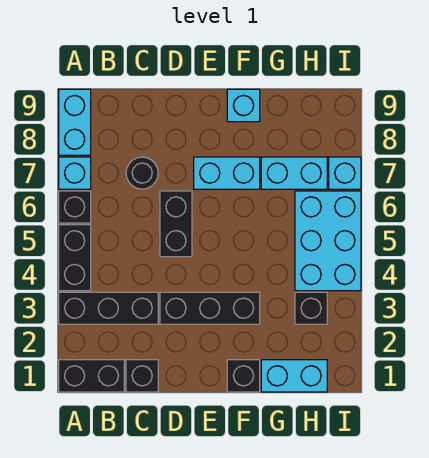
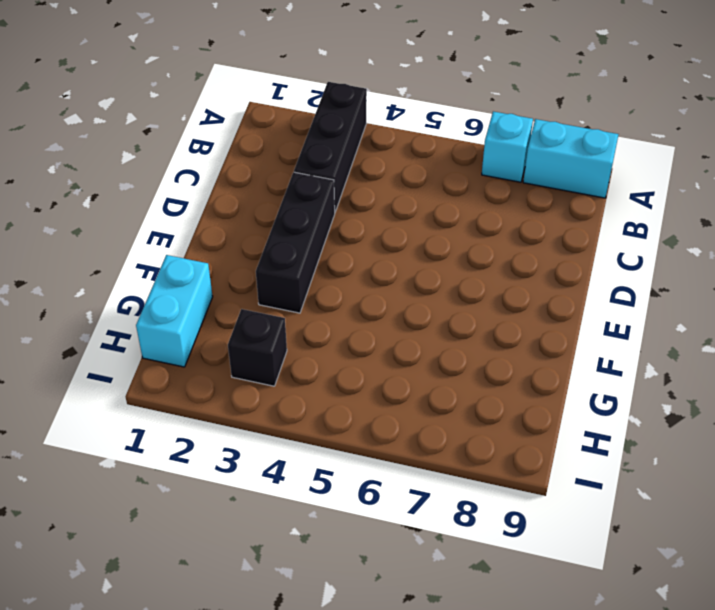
none -> black brick A1:B1 level 1
none -> black brick A4:A5 level 1
none -> black brick A6 level 1

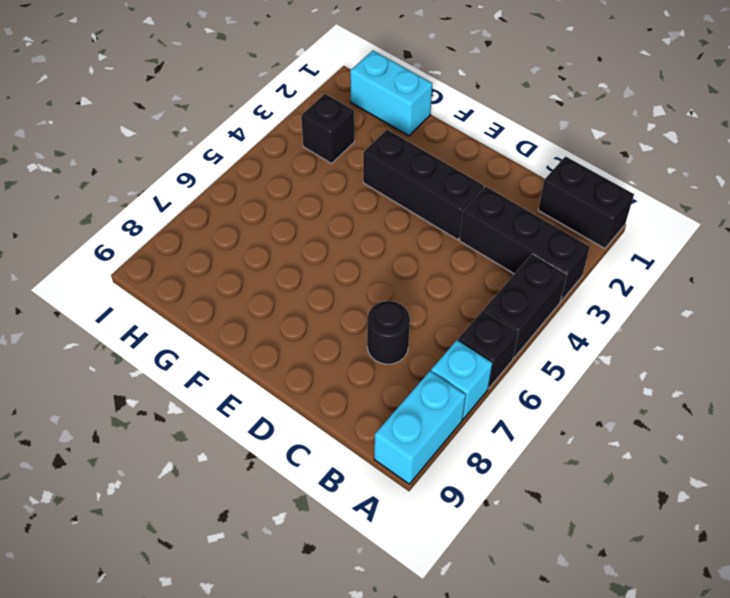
none -> black brick C1 level 1
none -> black brick D5:D6 level 1
none -> cyan brick E7:F7 level 1

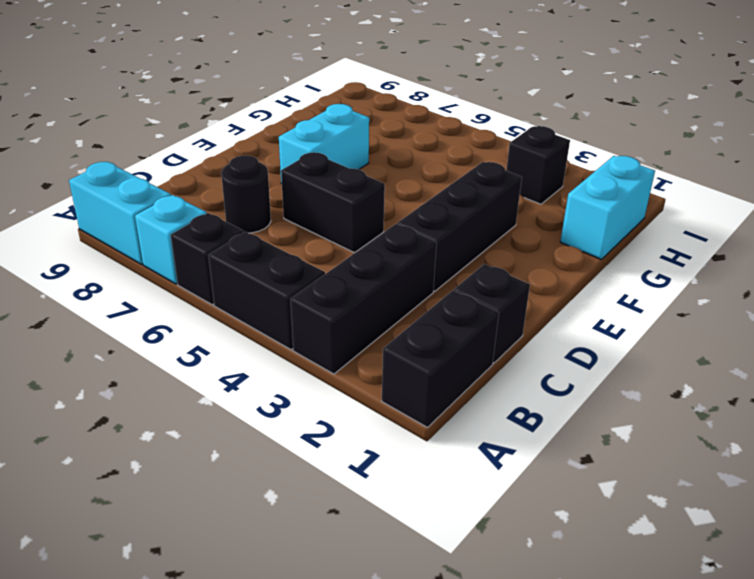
none -> black brick F1 level 1
none -> cyan brick F9 level 1
none -> cyan brick G7:H7 level 1

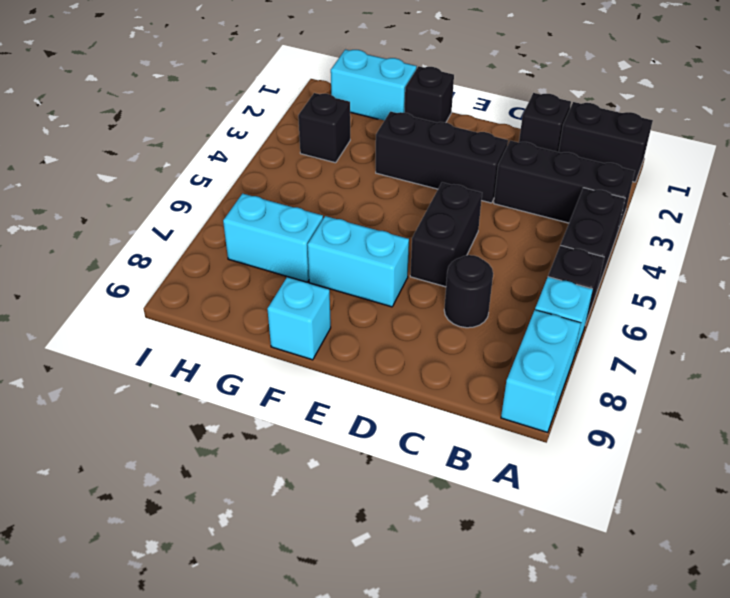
none -> cyan brick H4:I6 level 1
none -> cyan brick I7 level 1

